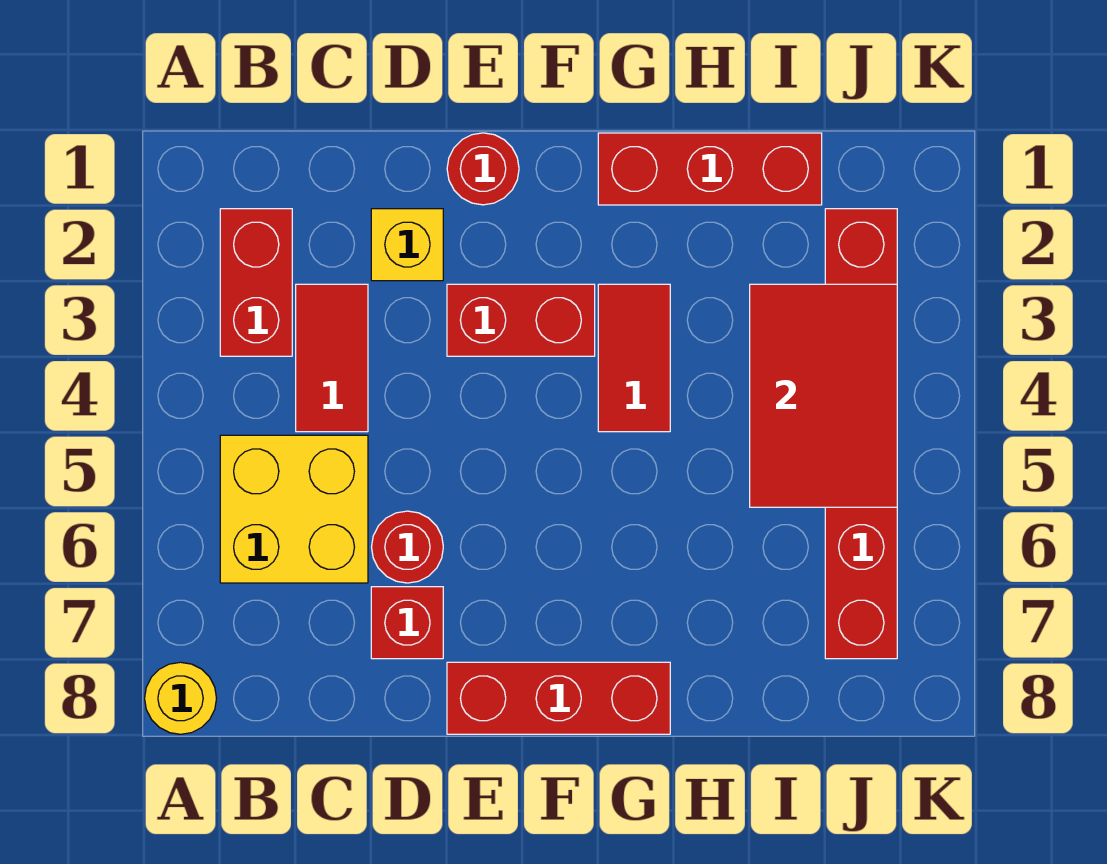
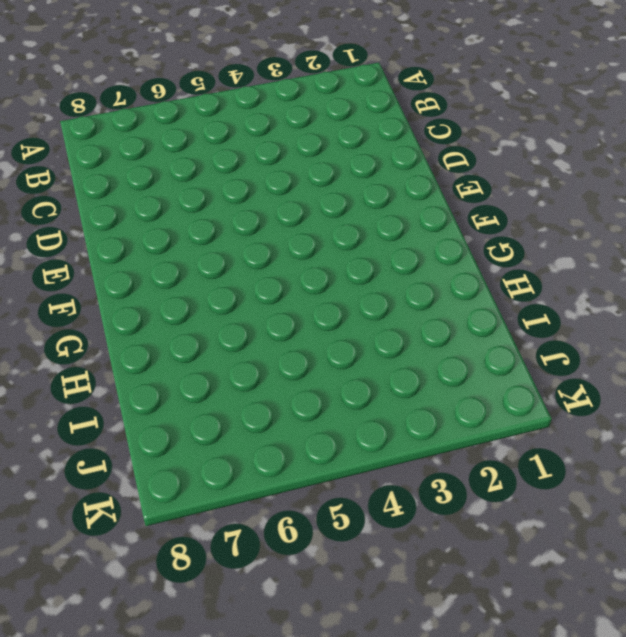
none -> yellow round brick A8 level 1
none -> red brick B2:B3 level 1
none -> yellow brick B5:C6 level 1

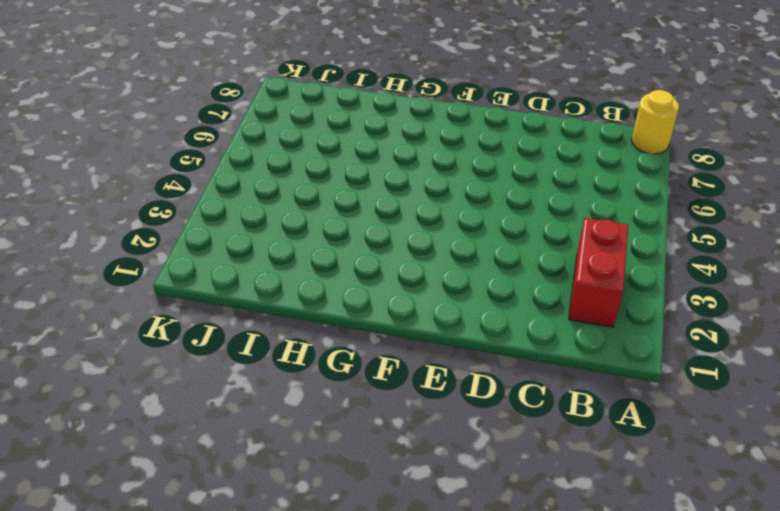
none -> yellow brick B5:C6 level 1
none -> red tile C3:C4 level 1
none -> yellow brick D2 level 1

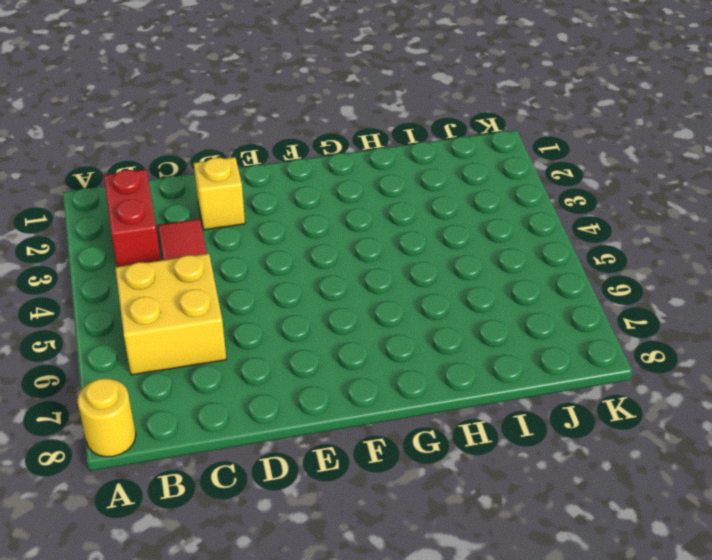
none -> red round brick D6 level 1
none -> red brick D7 level 1
none -> red round brick E1 level 1

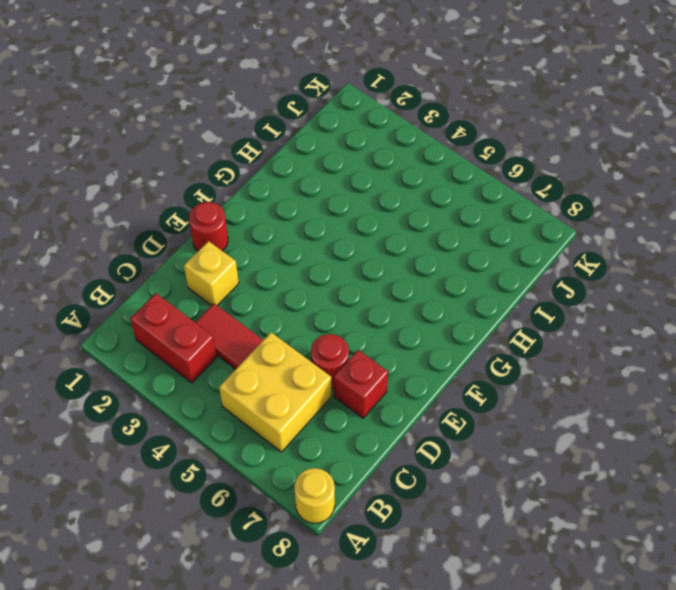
none -> red brick E3:F3 level 1
none -> red brick E8:G8 level 1
none -> red brick G1:I1 level 1

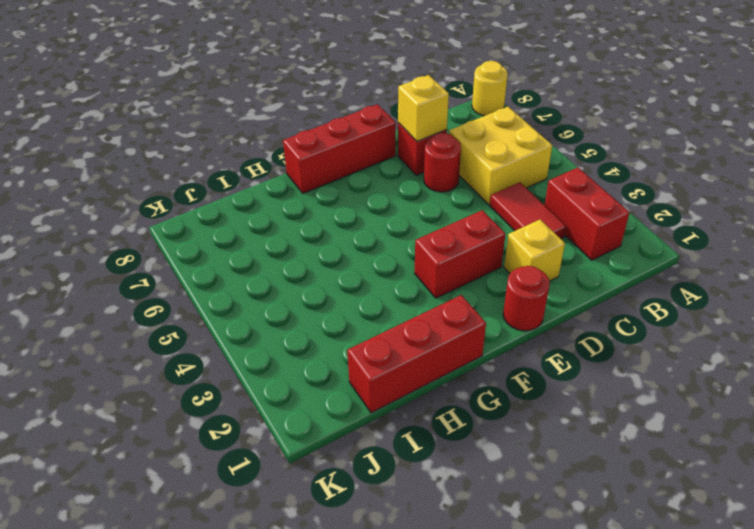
yellow brick D7 level 2 -> none
none -> red tile G3:G4 level 1
none -> red brick J2:J7 level 1
none -> red tile I3:J5 level 2

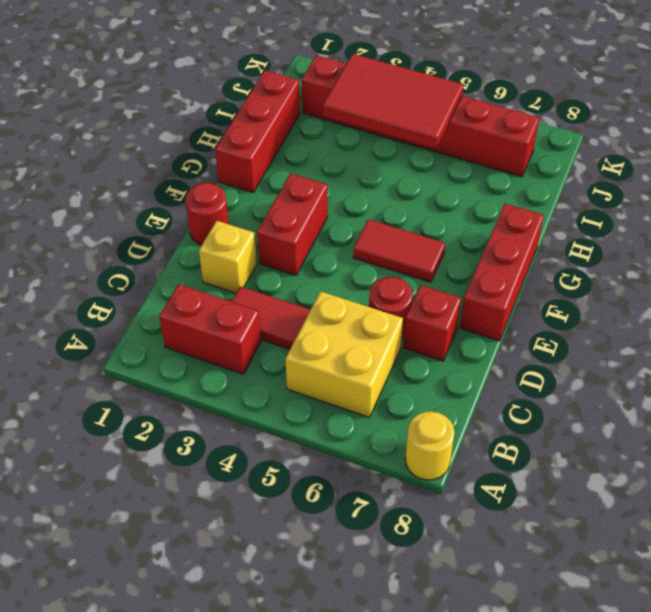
red tile F5:F6 level 1 -> red tile G3:G4 level 1

